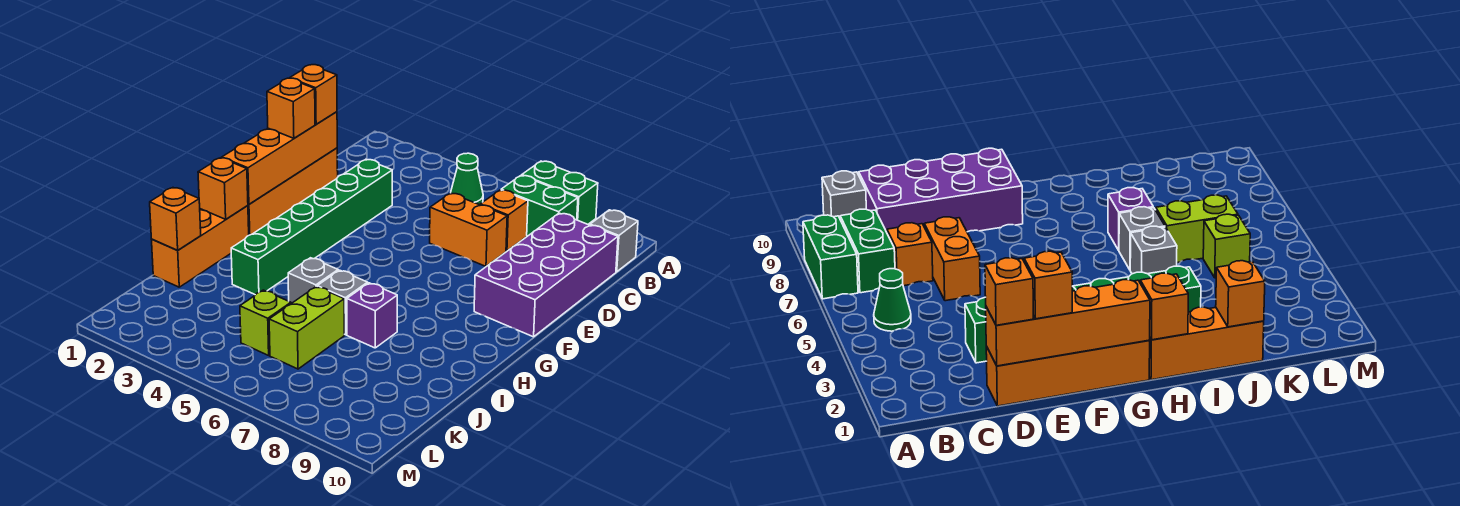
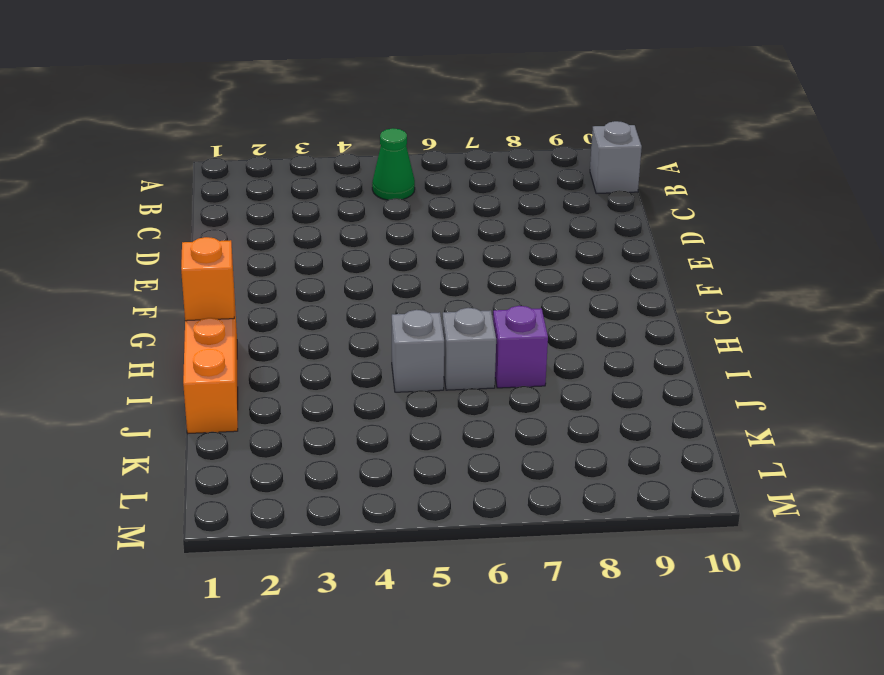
none -> green brick A7:A8 level 1
none -> green brick B7:B8 level 1
none -> orange brick C7 level 1

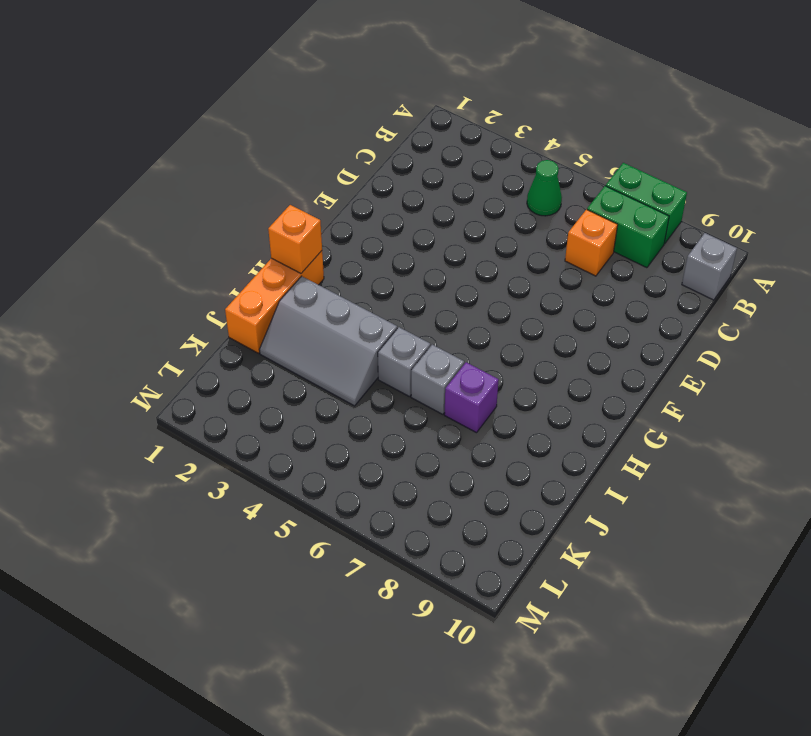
grey slope I2:J4 level 1 top I -> green brick D3:I3 level 1
none -> purple brick C9:F10 level 1
none -> orange brick D1:G1 level 1
none -> orange brick D6:D7 level 1

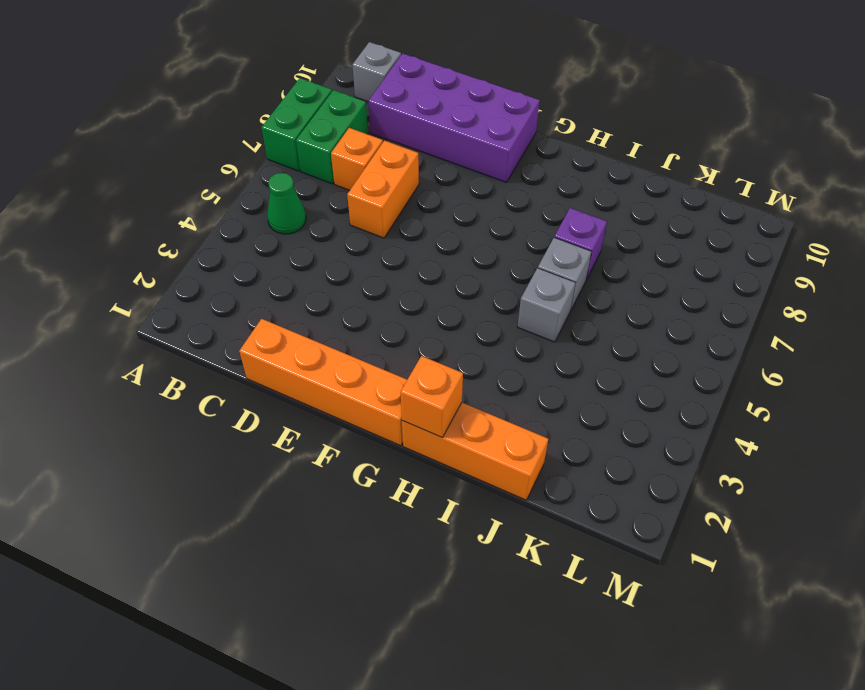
none -> green brick D3:I3 level 1
none -> lime brick J6:K6 level 1
none -> lime brick K5 level 1

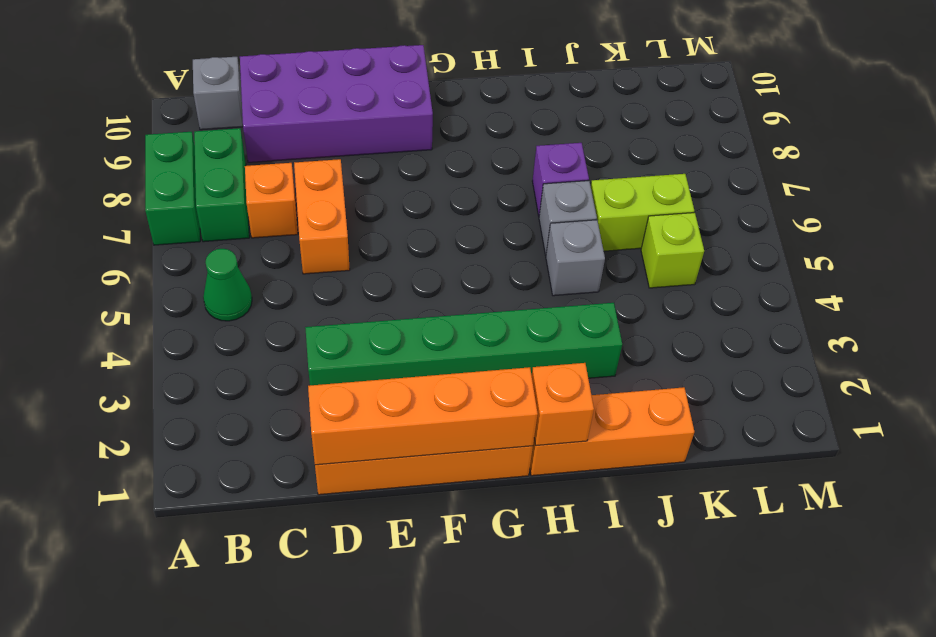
none -> orange brick J1 level 2
none -> orange brick D1 level 3
none -> orange brick E1 level 3

